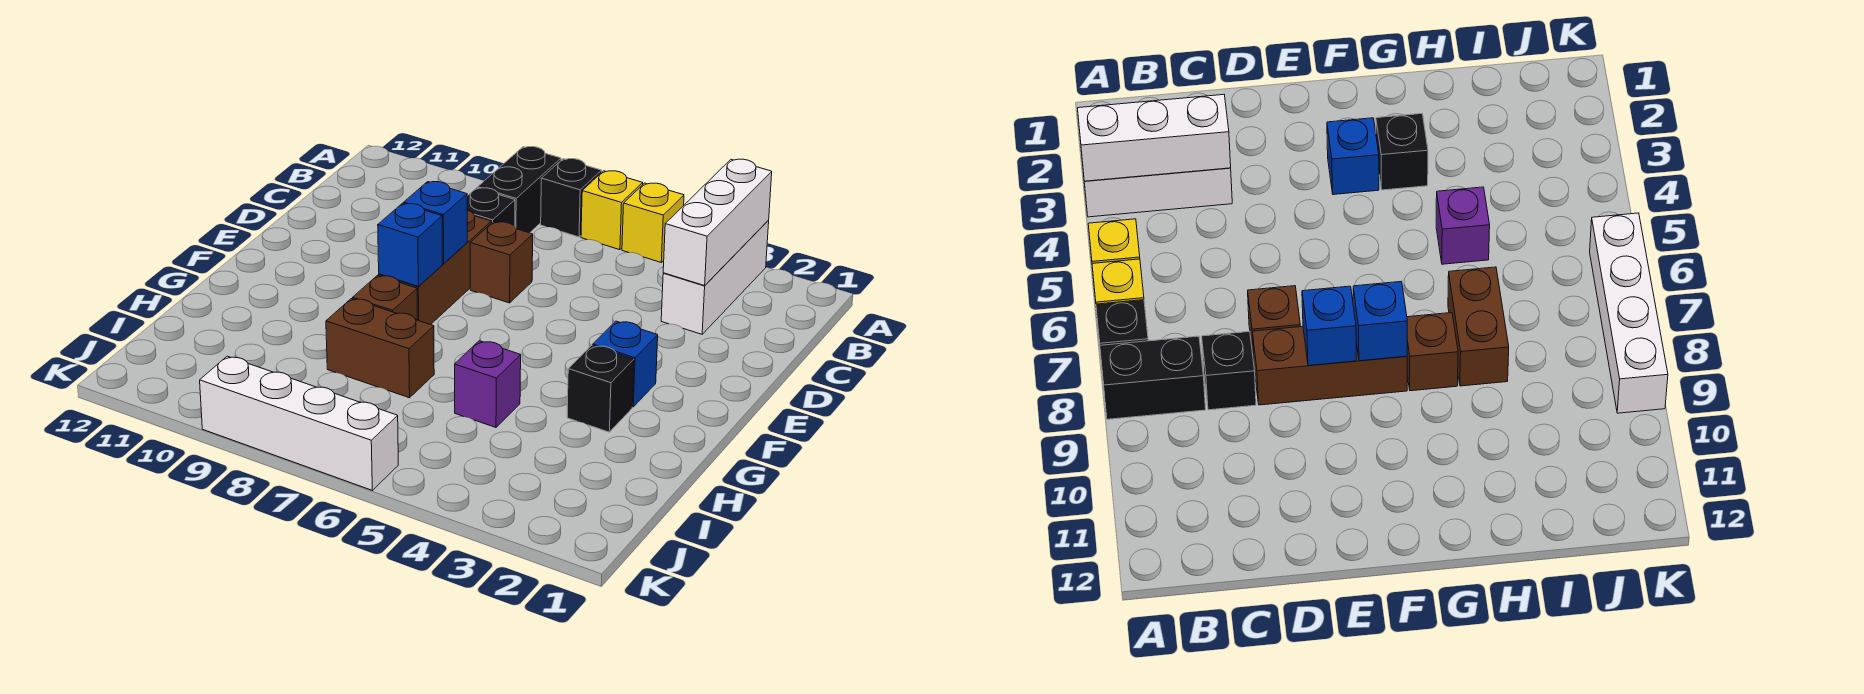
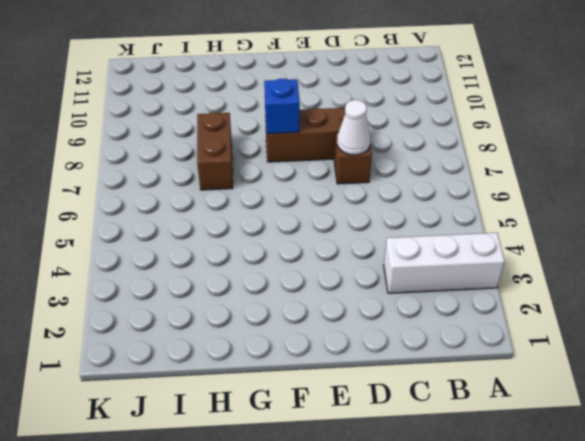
white cone D7 level 2 -> none
none -> yellow brick A5 level 1
none -> yellow brick A6 level 1
none -> black brick A7 level 1

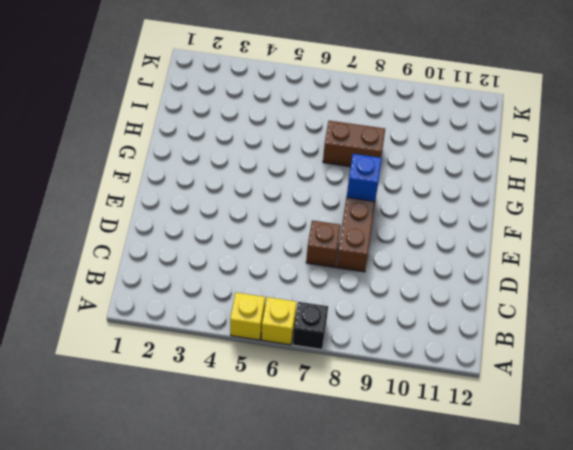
none -> white brick A3:C3 level 1
none -> black brick A8:B8 level 1
none -> black brick C8 level 1

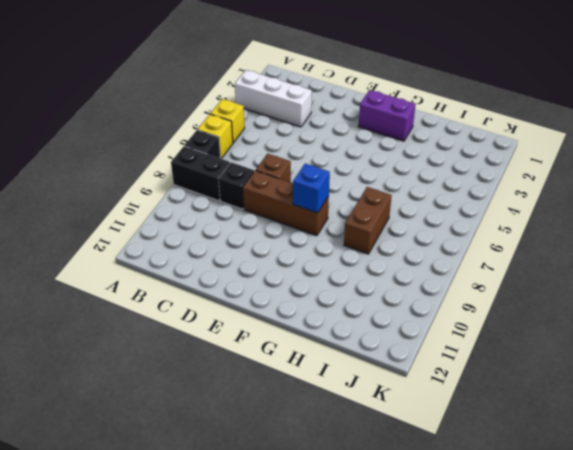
purple brick F2:G2 level 1 -> none
none -> blue brick F3 level 1
none -> black brick G3 level 1
none -> brown brick G8 level 1

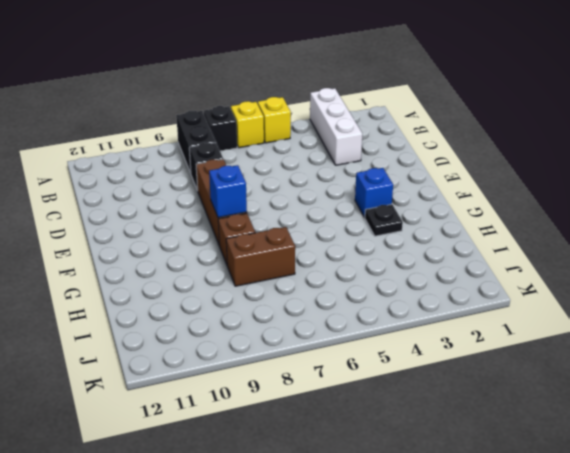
black plate G3 level 1 -> black brick G3 level 1
none -> brown brick D7 level 1
none -> purple brick H5 level 1
none -> white brick K6:K9 level 1

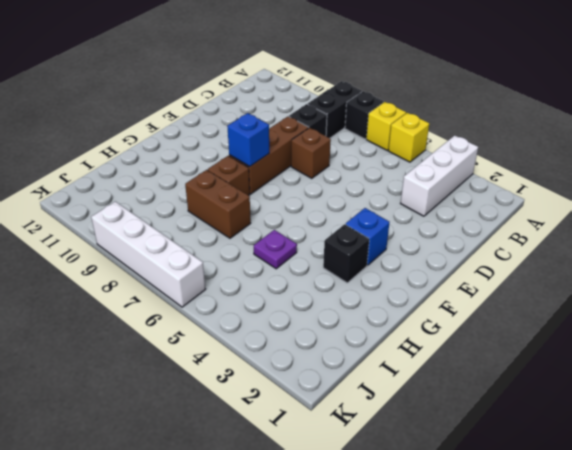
purple plate H5 level 1 -> purple brick H5 level 1
none -> white brick A3:C3 level 2
none -> blue brick E8 level 2

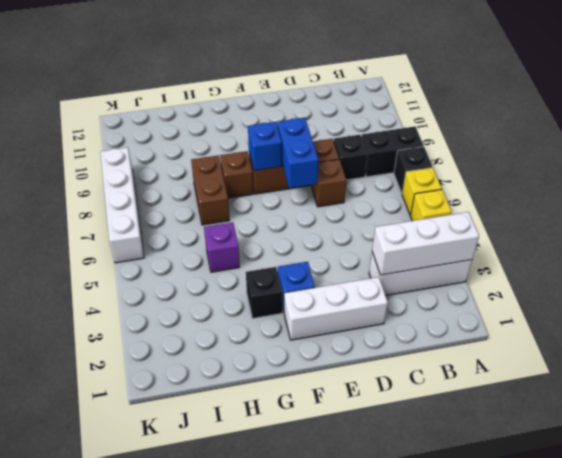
white brick D2:F2 level 1 -> none
blue brick E7:E8 level 2 -> blue brick E8 level 2

